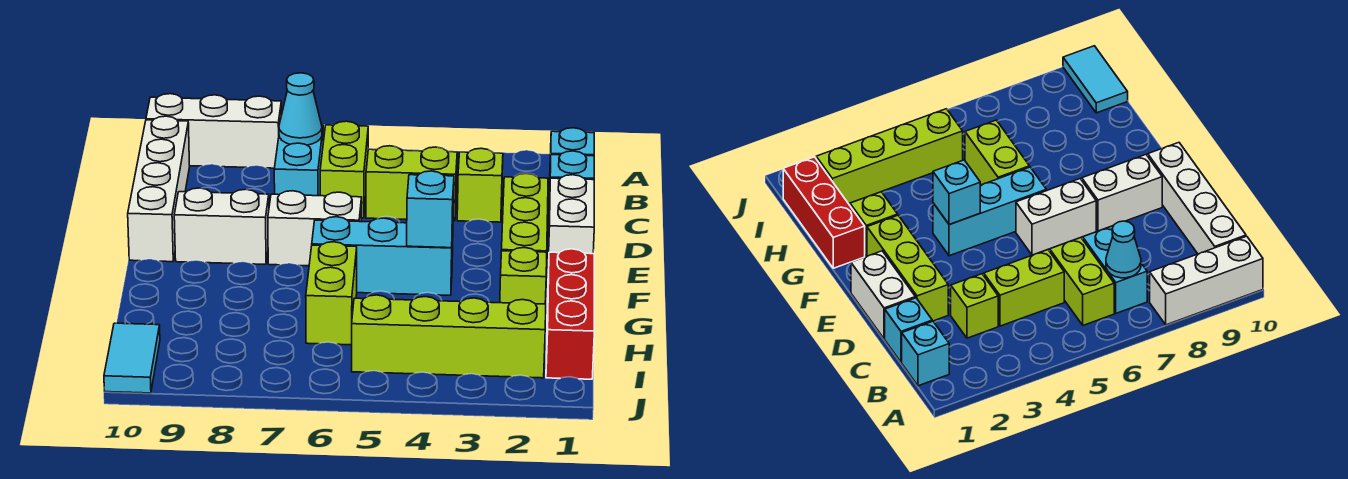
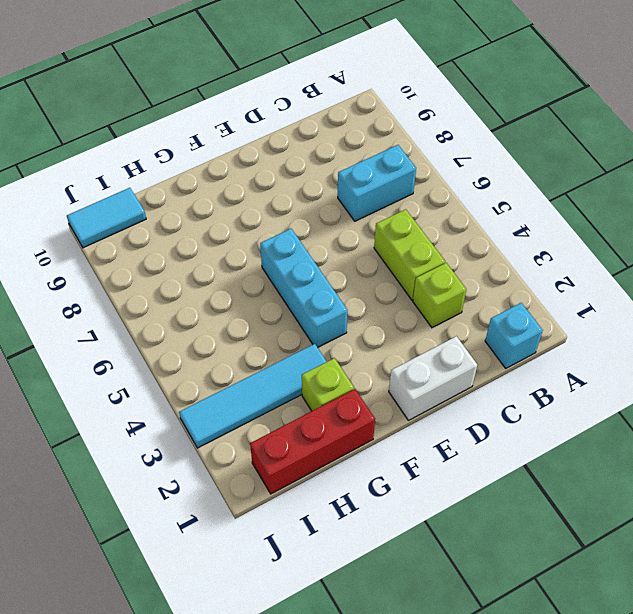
cyan tile G3:J3 level 1 -> lime brick I2:I5 level 1
none -> white brick A8:A10 level 1
none -> lime brick B6:C6 level 1
none -> white brick B10:E10 level 1

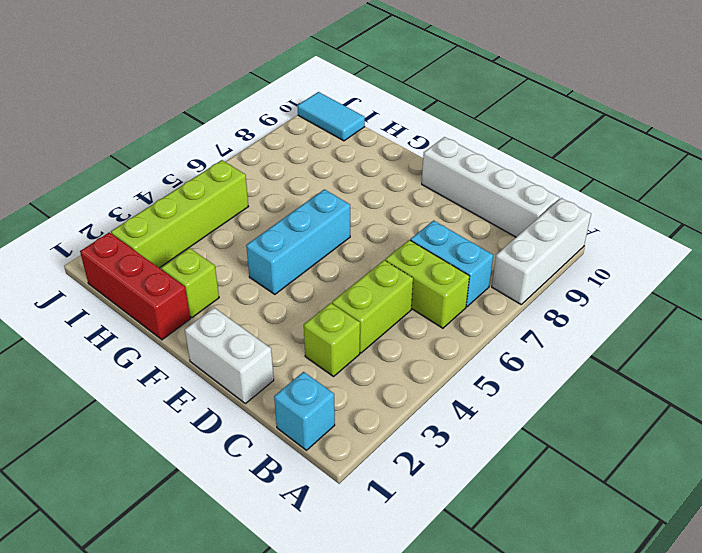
none -> cyan brick C1 level 1
none -> lime brick D2:F2 level 1
none -> white brick E6:E7 level 1

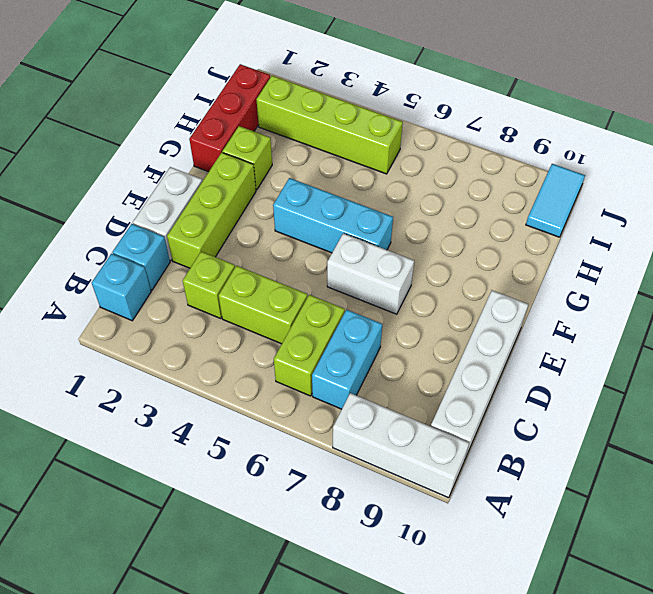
none -> white brick E8:E9 level 1
none -> lime brick G6:H6 level 1
none -> cyan cone B7 level 2

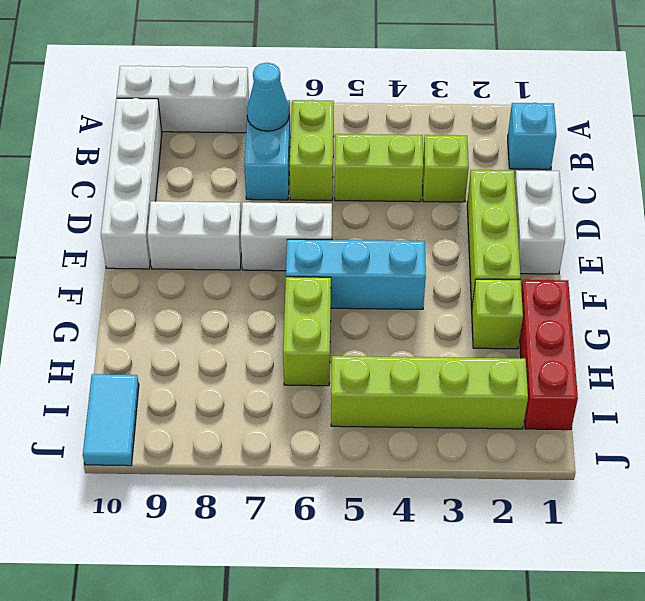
none -> cyan brick C1 level 1
none -> cyan brick F4 level 2

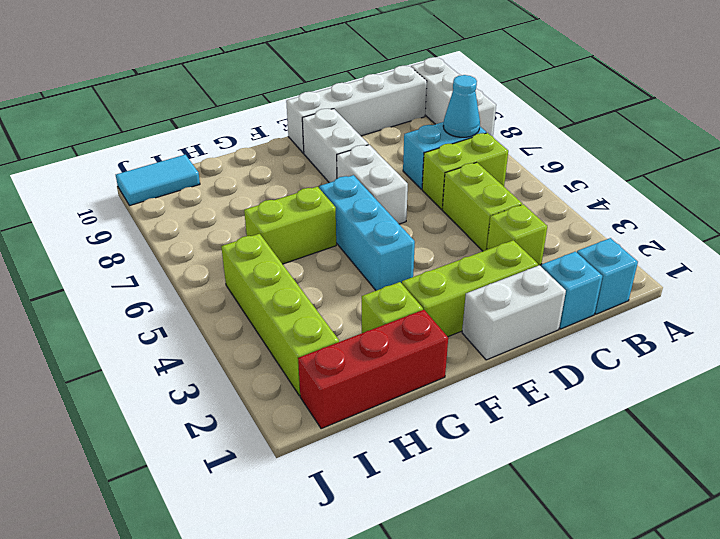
none -> cyan brick F4 level 2

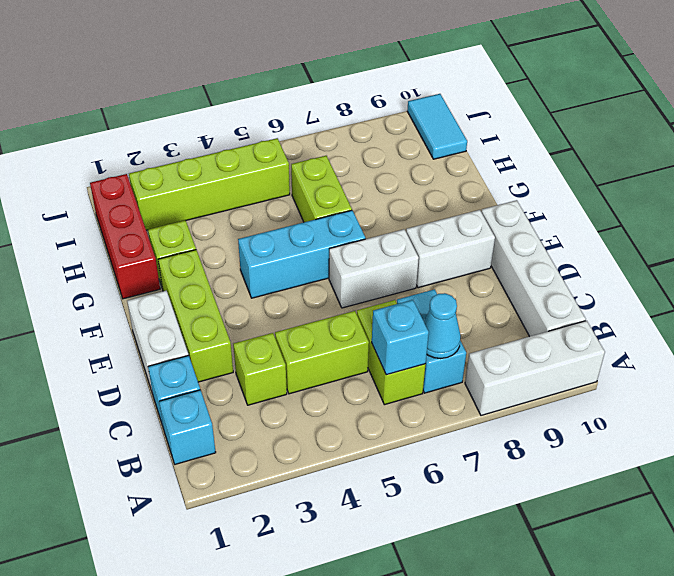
cyan brick B6 level 2 -> cyan brick F4 level 2

